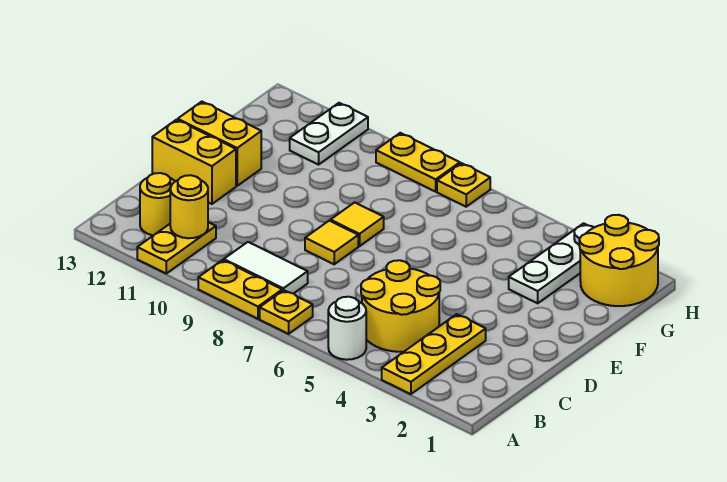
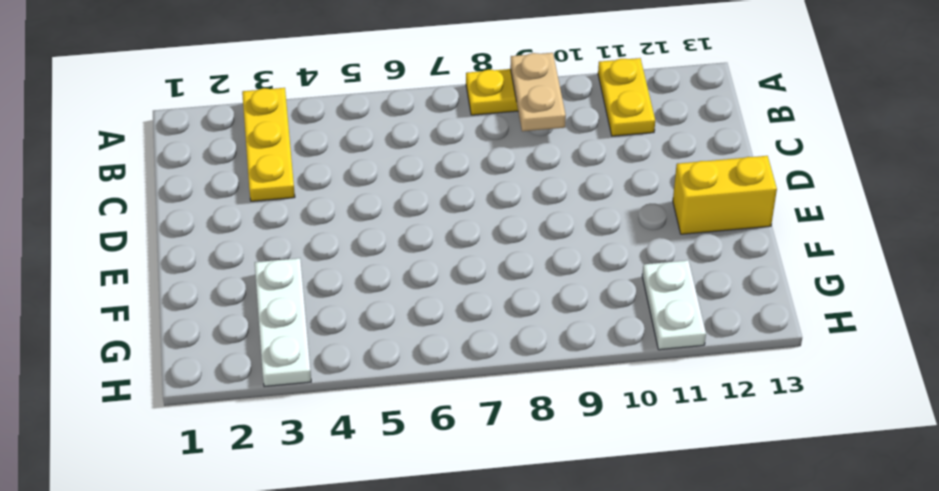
tan plate A9:B9 level 2 -> none
none -> white round brick A5 level 1
none -> yellow plate A7 level 1
none -> yellow round brick B4:C5 level 1

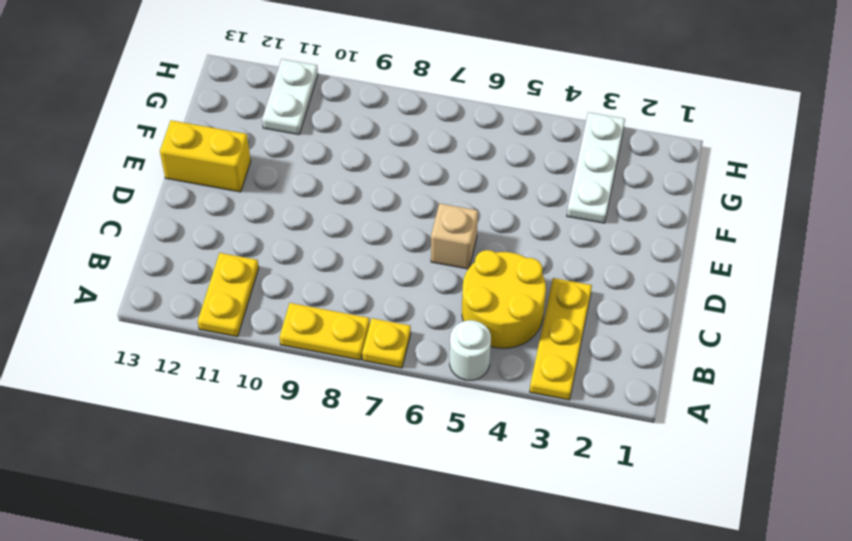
tan brick D6 level 1 -> none
none -> white tile B8:B9 level 1
none -> yellow round brick B12 level 1
none -> yellow tile D8 level 1

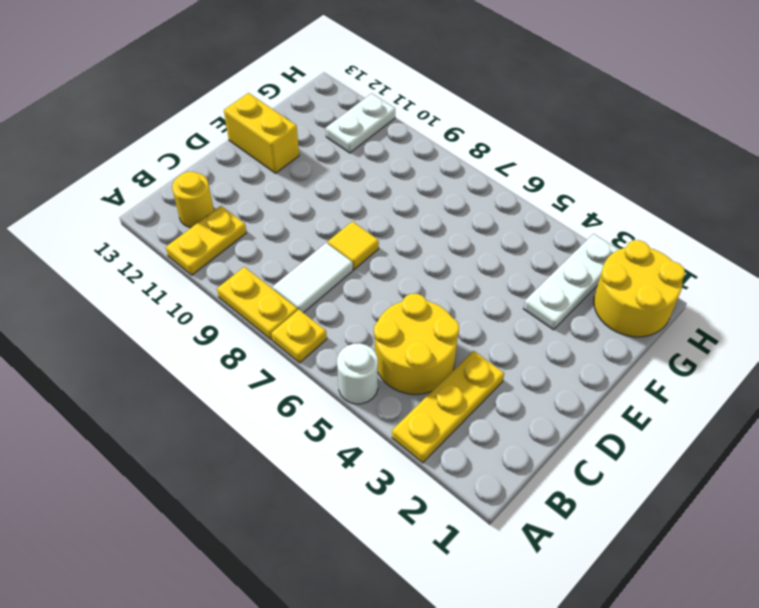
white tile B8:C8 level 1 -> white tile B8:B9 level 1
none -> yellow brick D12:D13 level 1
none -> yellow tile E8 level 1
none -> yellow plate H7 level 1

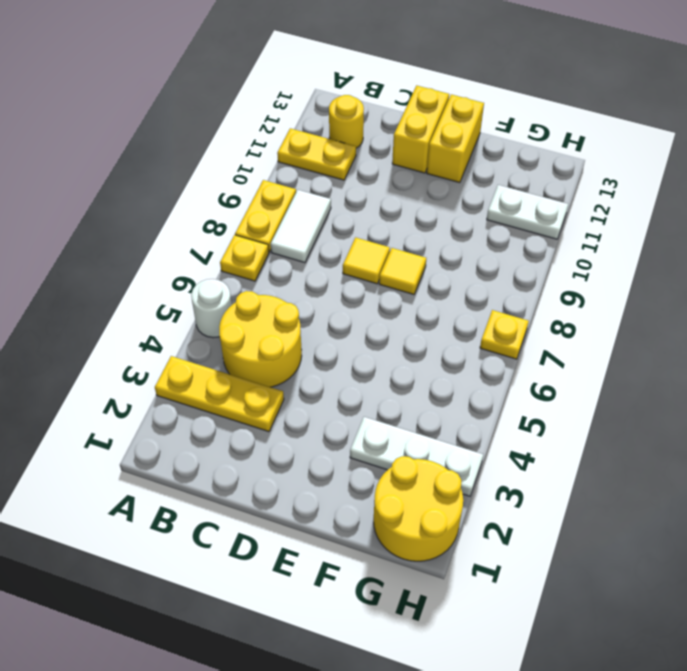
none -> yellow plate H8:H9 level 1
none -> yellow round brick B11 level 2

